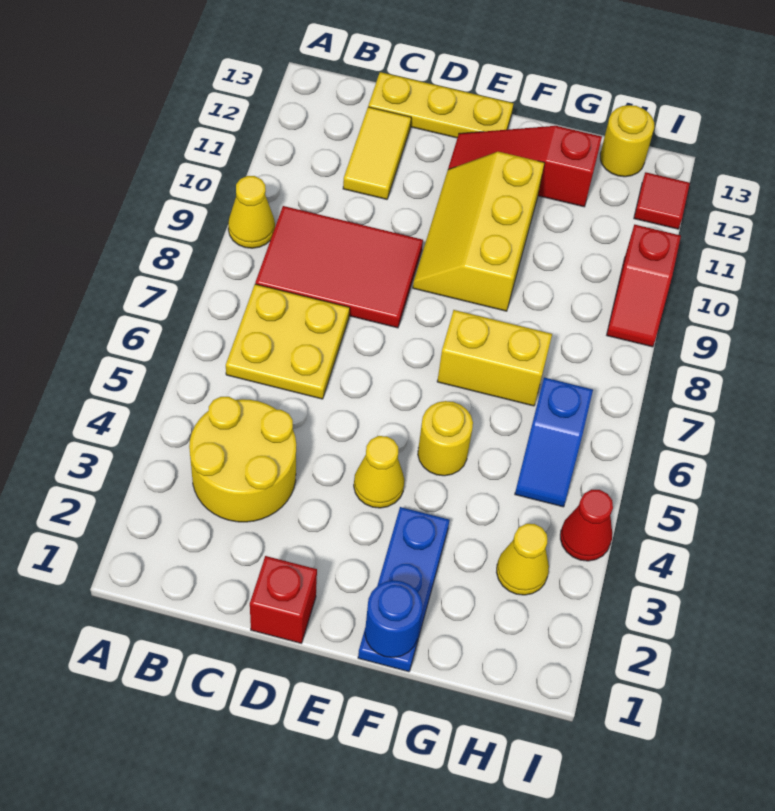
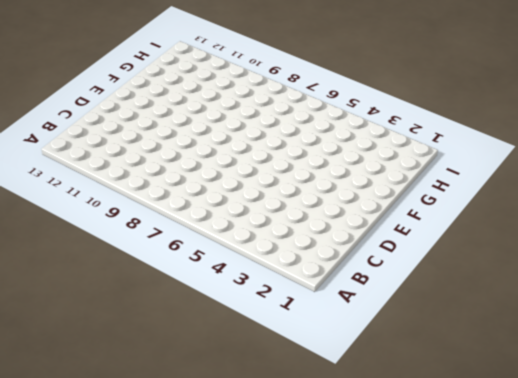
none -> yellow cone A9 level 1
none -> yellow round brick B3:C4 level 1
none -> yellow plate B6:C7 level 1

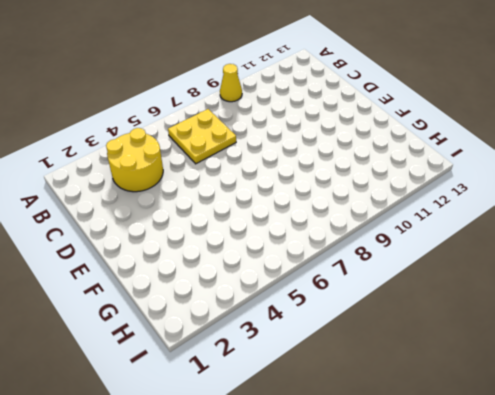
none -> red tile B8:D9 level 1
none -> yellow tile C11:C12 level 1
none -> yellow plate C13:E13 level 1

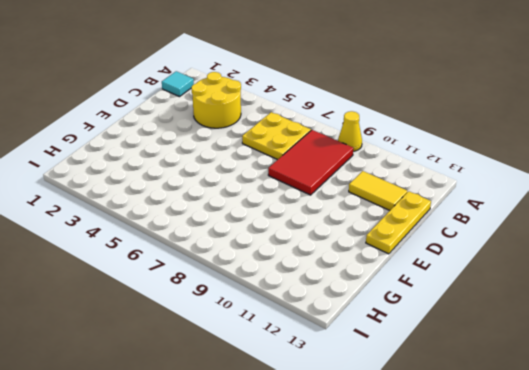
cyan tile B1 level 1 -> none
none -> red brick D1 level 1
none -> yellow cone E4 level 1
none -> yellow slope E9:F11 level 1 top F

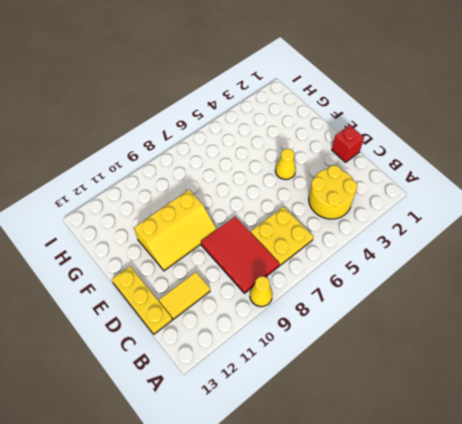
none -> red slope E12:G12 level 1 top G
none -> blue plate F1:F3 level 1
none -> yellow round brick F5 level 1

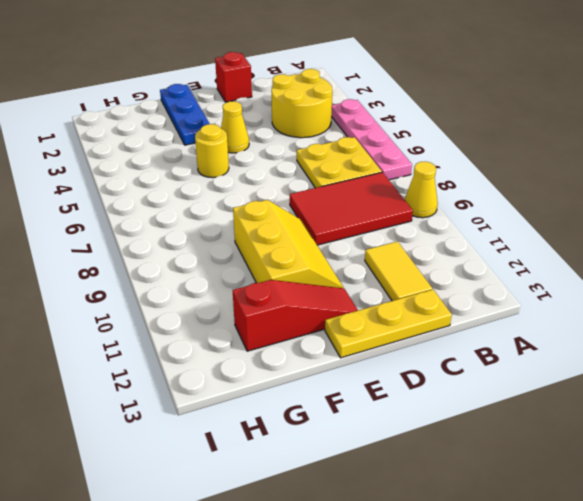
pink plate A4:A7 level 1 -> none
none -> yellow brick F7:G7 level 1
none -> yellow cone H3 level 1
none -> blue slope H5:H6 level 1 top 6

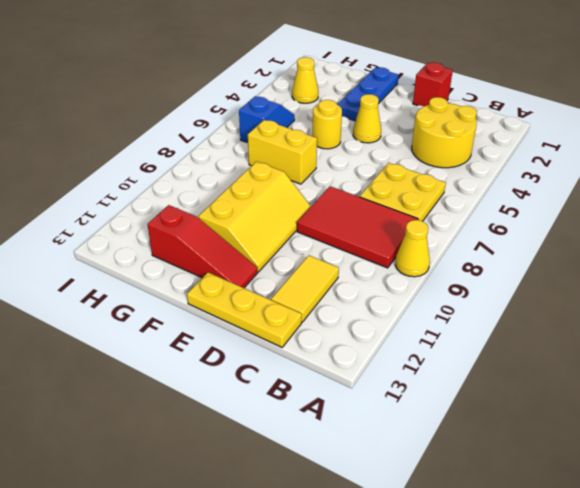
none -> yellow round brick H13 level 1
none -> red cone I4 level 1
none -> red slope I9:I10 level 1 top 10

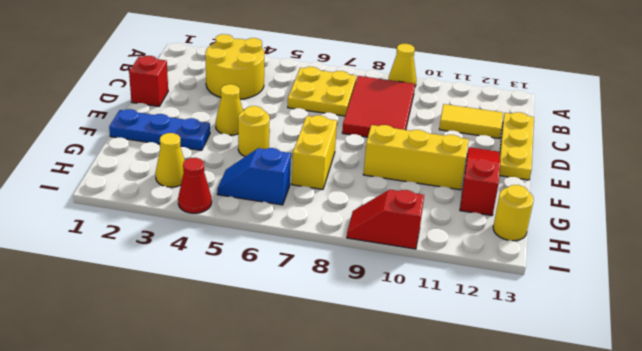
none -> red tile I12 level 1
none -> blue round brick F1 level 2

